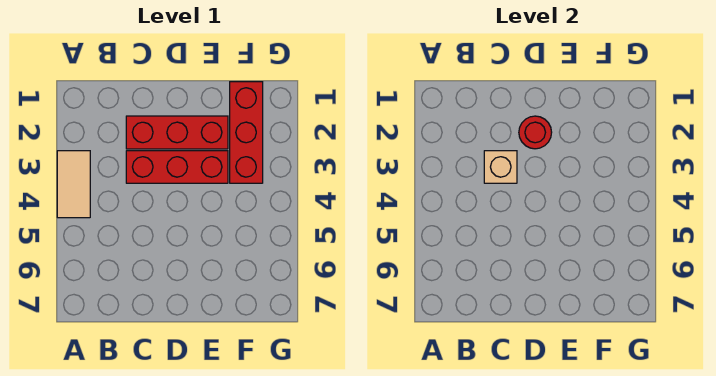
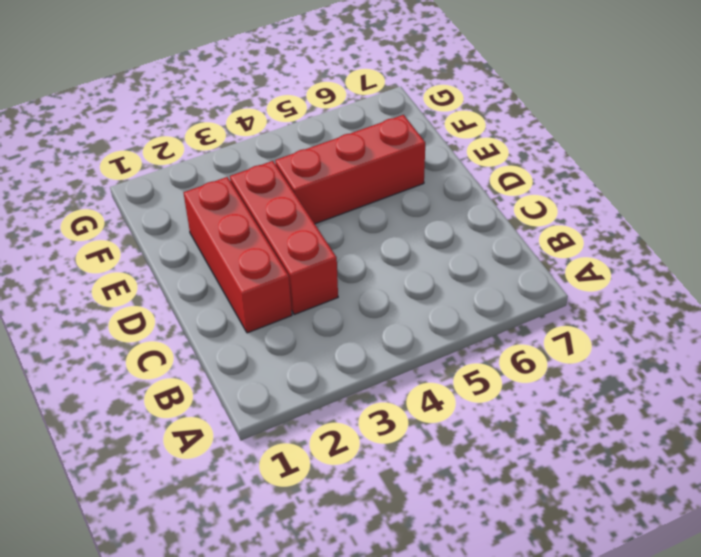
red brick E4:E6 level 1 -> red brick F1:F3 level 1
none -> tan tile A3:A4 level 1
none -> tan brick C3 level 2

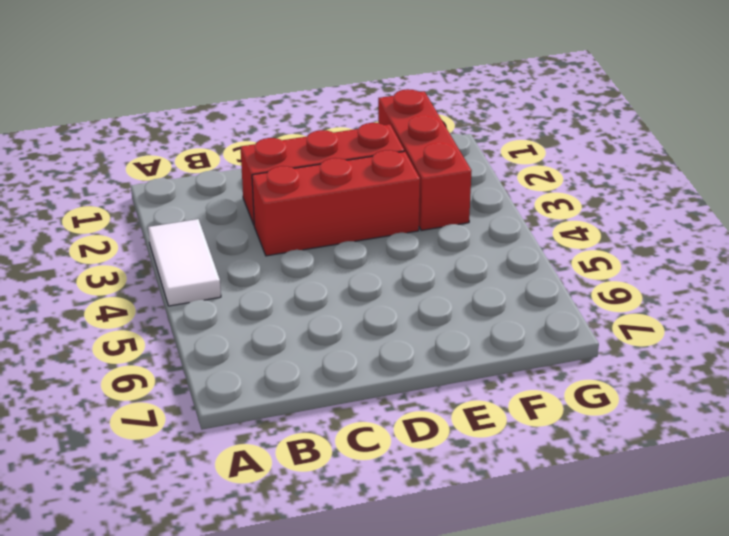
white tile A3:A4 level 1 -> tan tile A3:A4 level 1
none -> tan brick C3 level 2
none -> red round brick D2 level 2

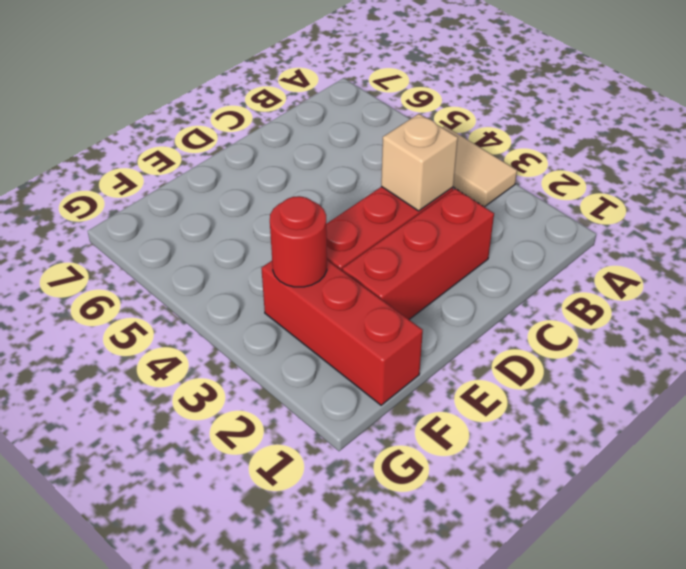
red round brick F3 level 2 -> red round brick D2 level 2

